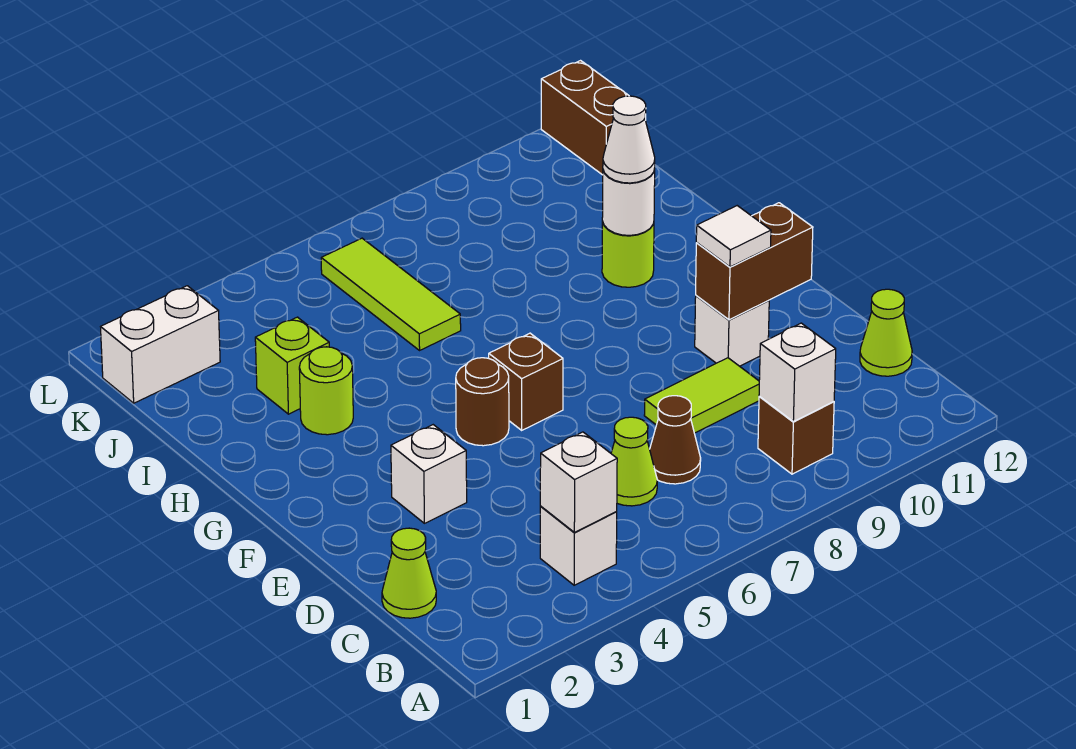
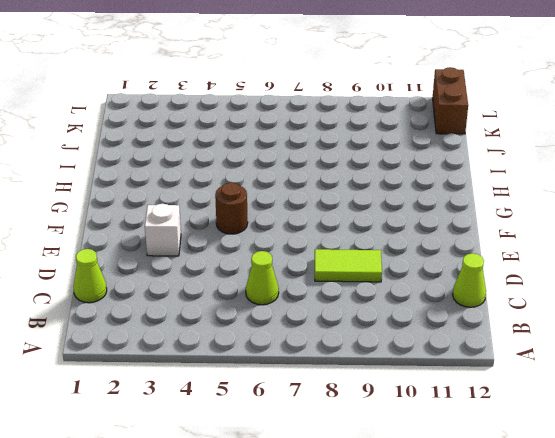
none -> white brick B4 level 1
none -> brown brick B9 level 1
none -> brown cone C7 level 1

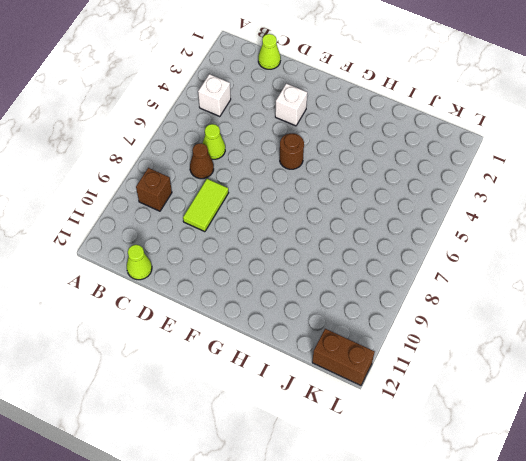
none -> white brick E10 level 1
none -> brown brick F6 level 1
none -> lime round brick H3 level 1

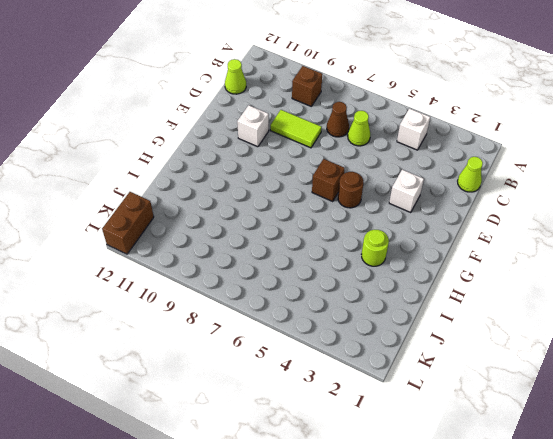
none -> lime round brick H10 level 1
none -> lime brick I3 level 1
none -> lime tile I6:K6 level 1

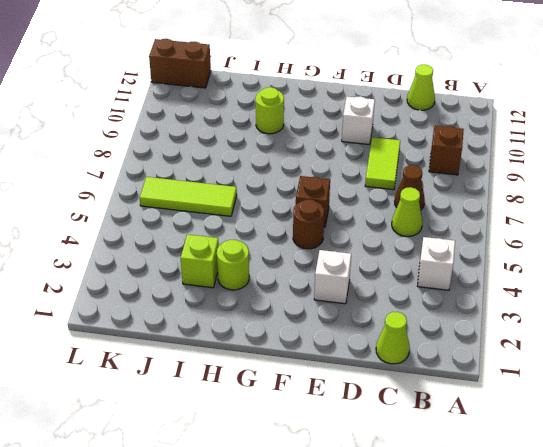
none -> white brick K1:K2 level 1
none -> white brick B4 level 2
none -> white brick B9 level 2

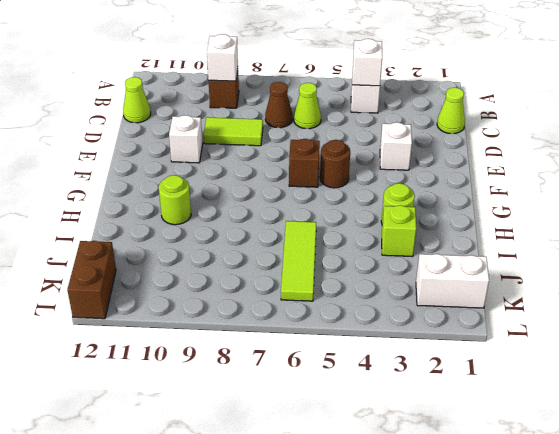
none -> brown brick E10:E11 level 2
none -> white round brick H10 level 2
none -> white tile E10 level 3

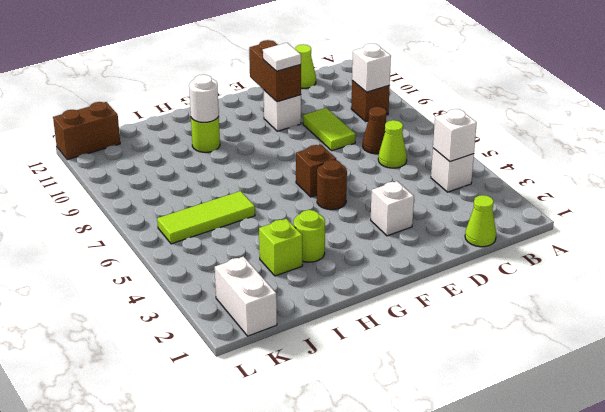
none -> white cone H10 level 3

